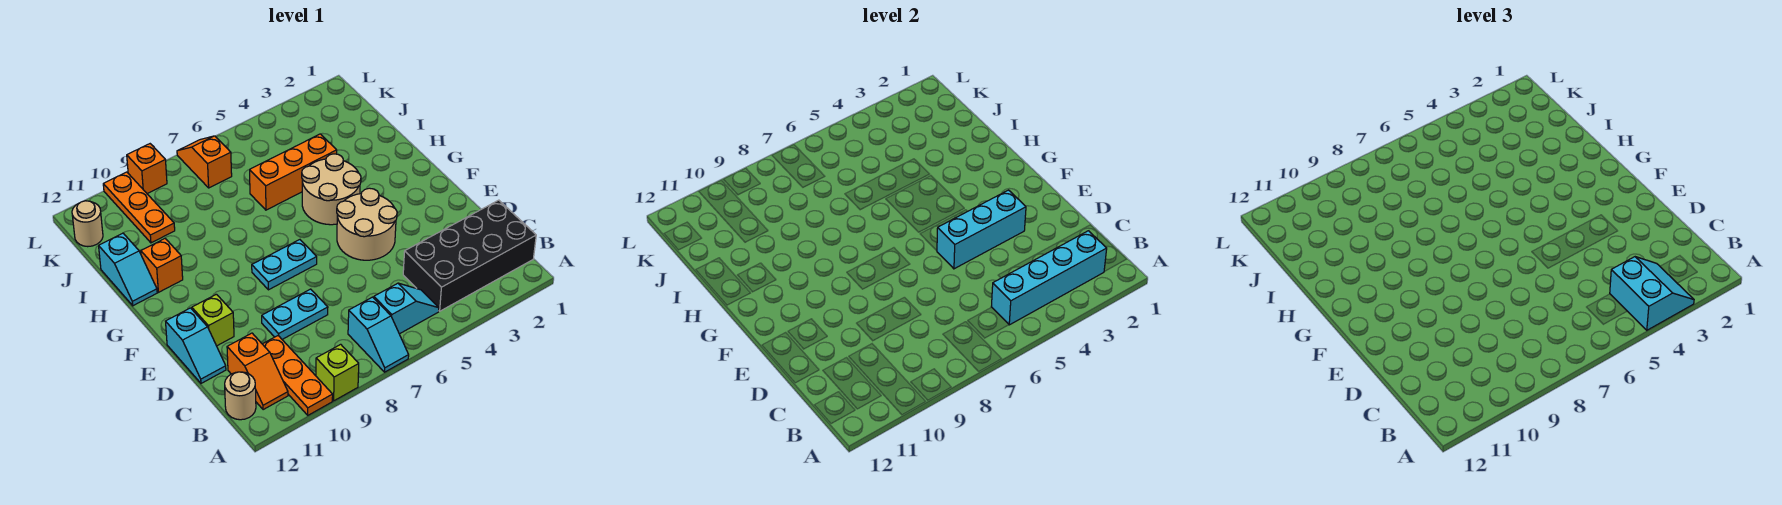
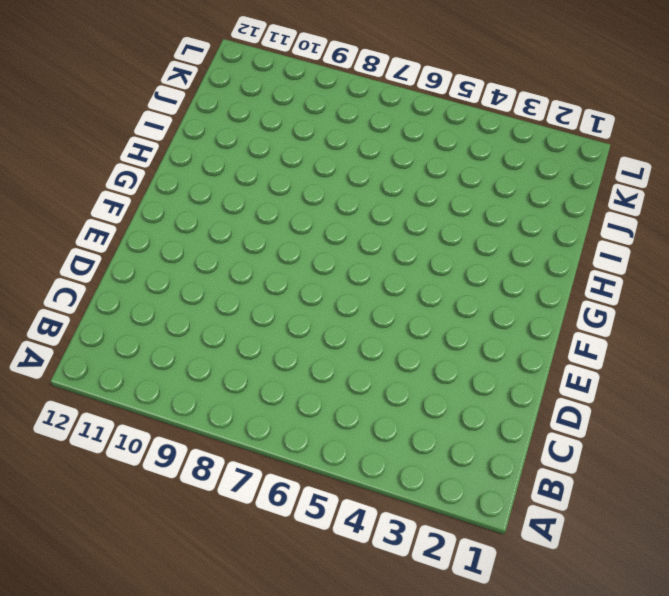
none -> cyan slope A7:B7 level 1 top B
none -> lime brick A9 level 1
none -> orange plate A10:C10 level 1

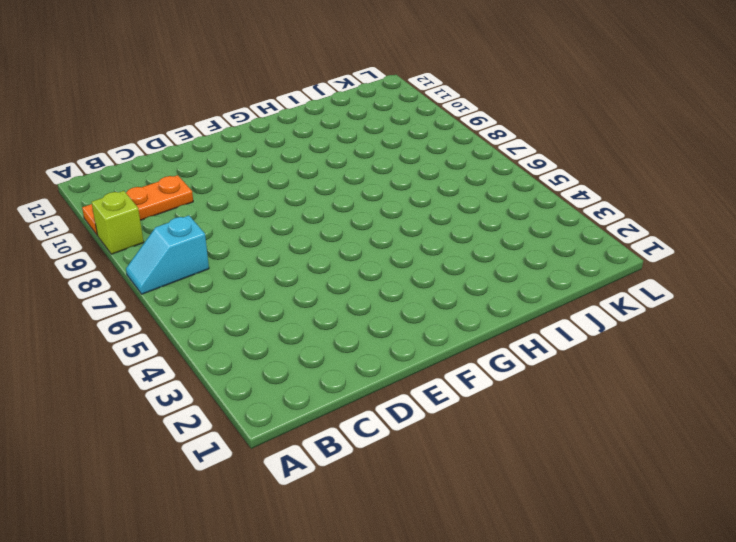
none -> black brick B1:C4 level 1
none -> cyan slope B5:B6 level 1 top 6
none -> orange slope B11:C11 level 1 top C

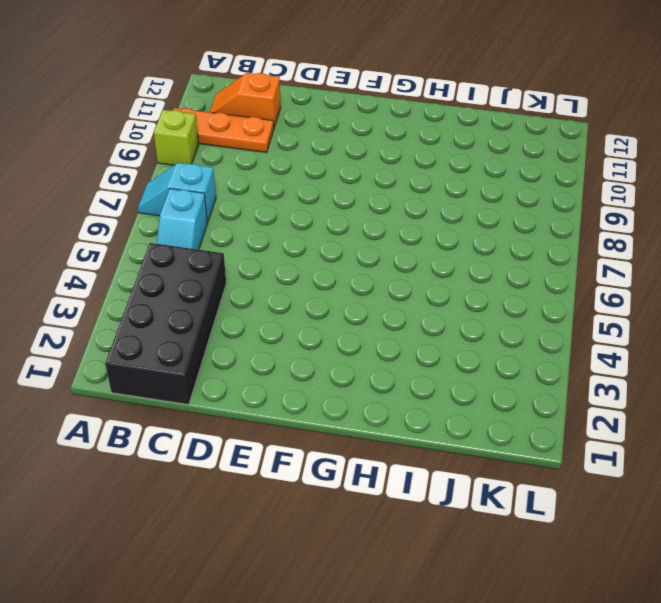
none -> tan round brick B12 level 1
none -> cyan plate D8:D9 level 1
none -> cyan slope D12:E12 level 1 top E

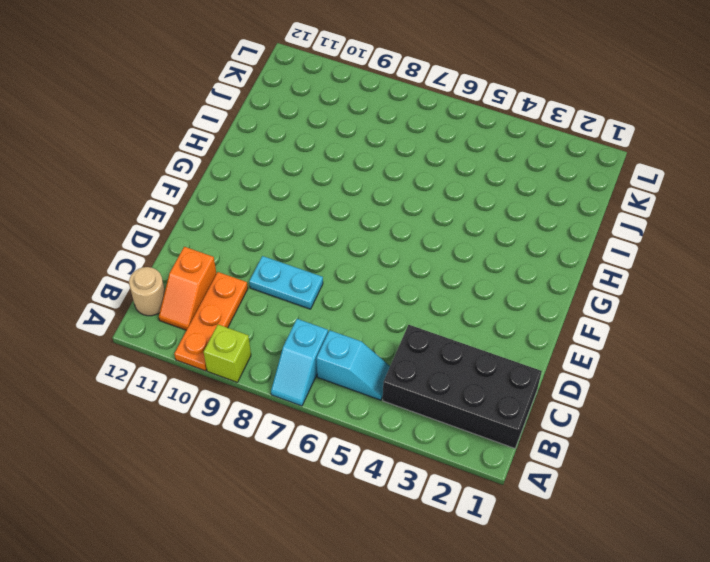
none -> cyan slope D12:E12 level 1 top E
none -> tan round brick E4:F5 level 1
none -> lime brick E11 level 1

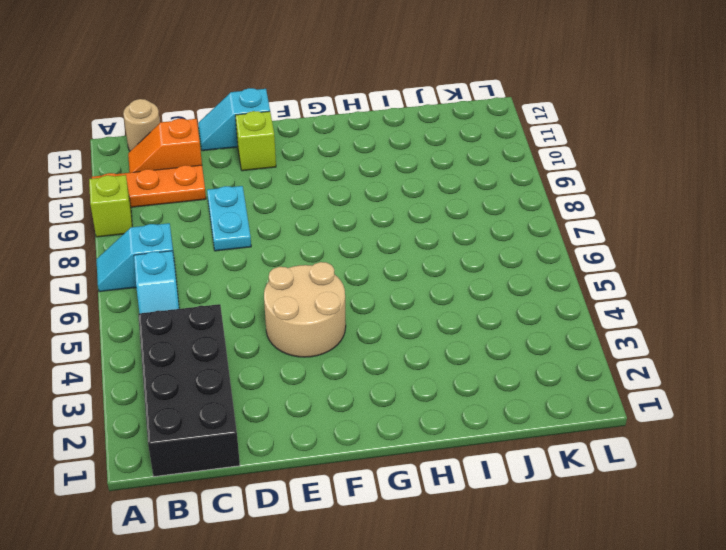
none -> cyan plate F7:F8 level 1
none -> tan round brick G4:H5 level 1
none -> orange brick H11 level 1

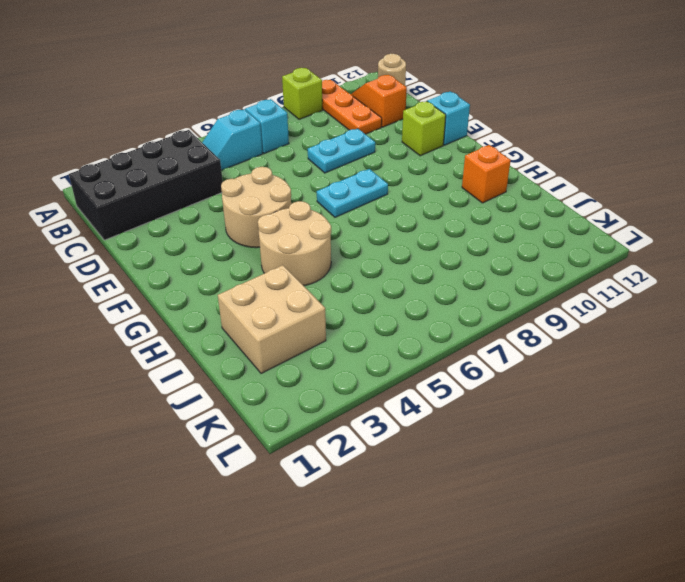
tan brick I2:J3 level 1 -> none
none -> cyan slope H12:I12 level 1 top I
none -> orange brick I4:I6 level 1
none -> orange plate J10:L10 level 1

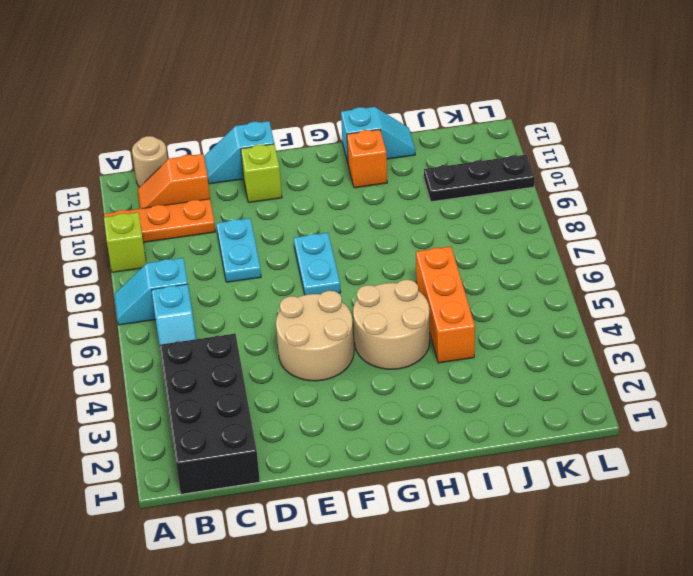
cyan slope H12:I12 level 1 top H -> cyan slope H12:I12 level 1 top I
black plate J10:L10 level 1 -> orange plate J10:L10 level 1
none -> orange slope K7:L7 level 1 top K
none -> tan round brick K12 level 1
none -> orange brick L9 level 1

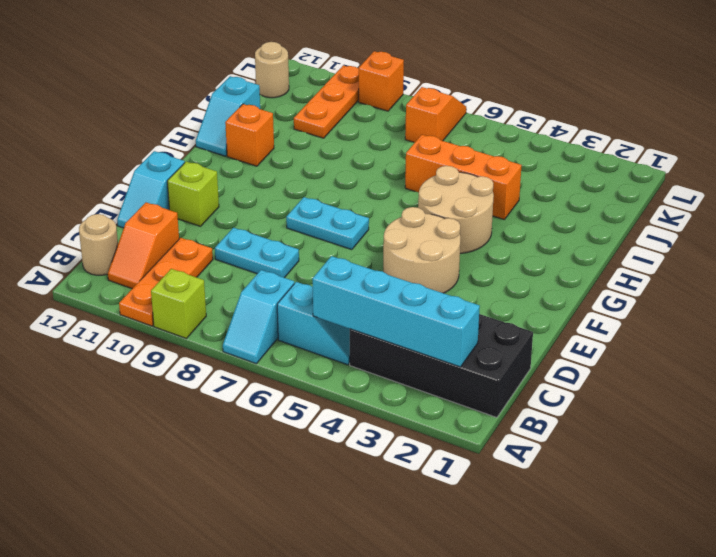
none -> cyan brick E3:E5 level 2
none -> cyan slope A3:B4 level 3 top 4

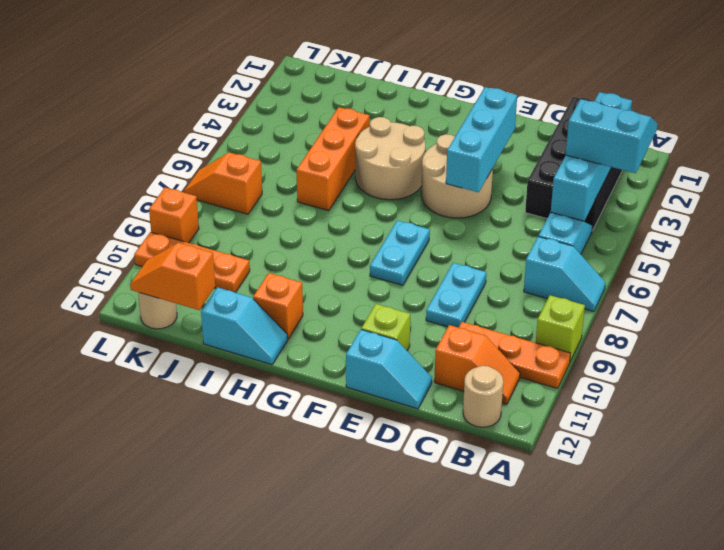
orange slope J12:K12 level 2 top J -> none

